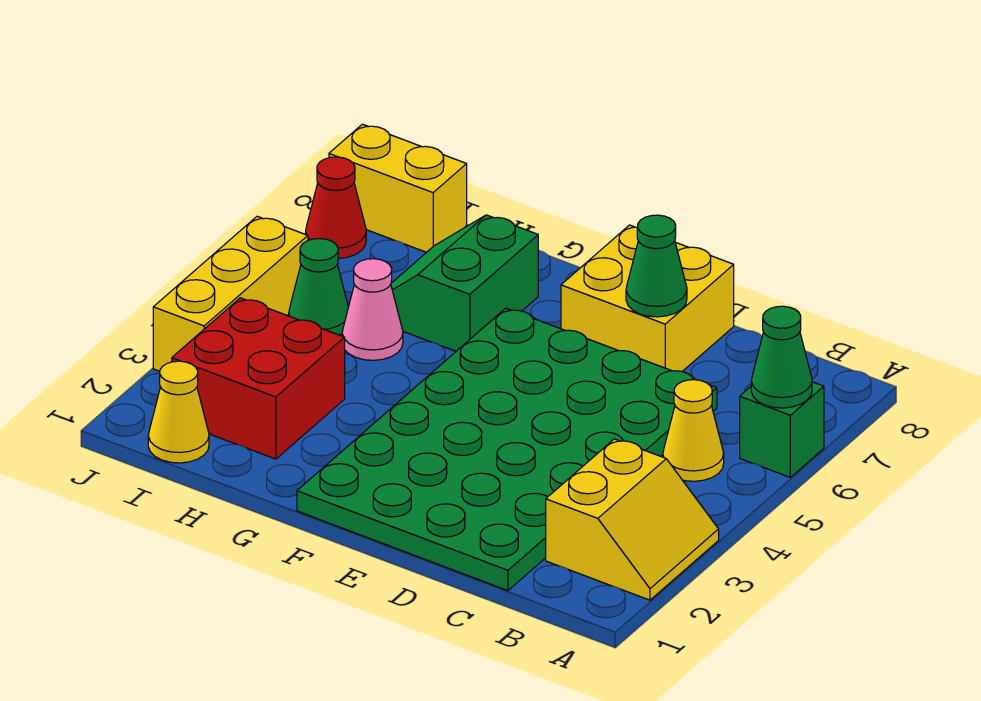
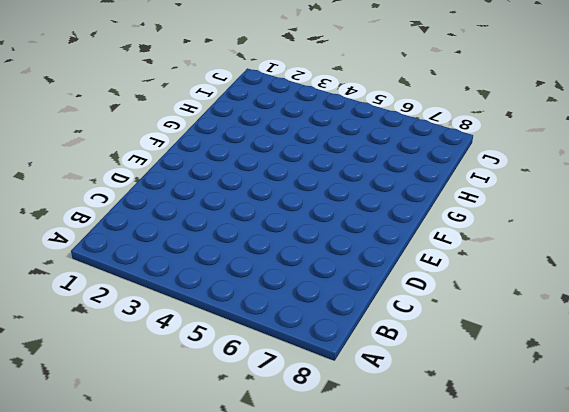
none -> yellow slope A2:B3 level 1 top B
none -> green brick A6 level 1
none -> yellow cone B5 level 1

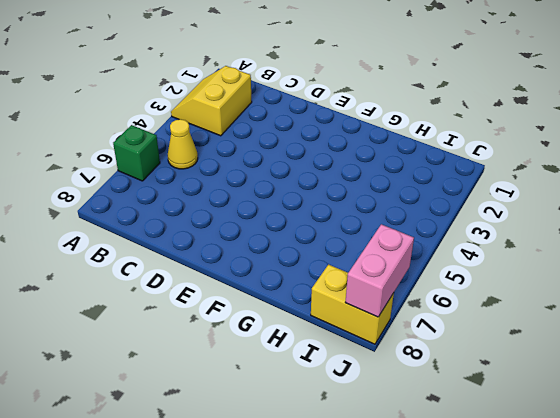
pink brick J7:J8 level 2 -> none
none -> green plate C1:F6 level 1
none -> yellow brick D7:E8 level 1
none -> green slope G6:H7 level 1 top G

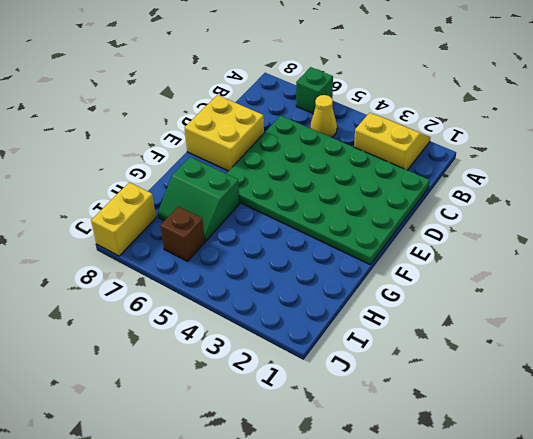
brown brick I6 level 1 -> none
none -> red brick H2:I3 level 1
none -> pink cone H5 level 1
none -> yellow cone I1 level 1

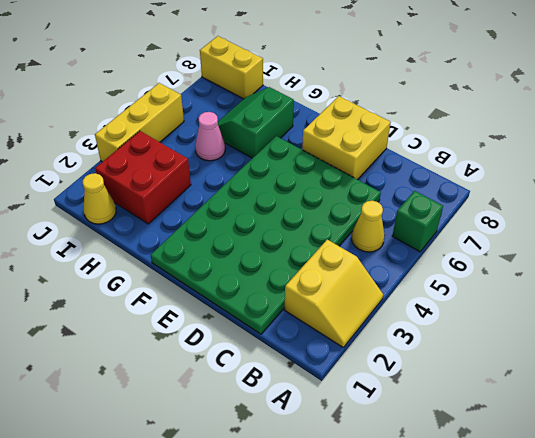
none -> green cone I5 level 1
none -> red cone J7 level 1
none -> green cone A6 level 2

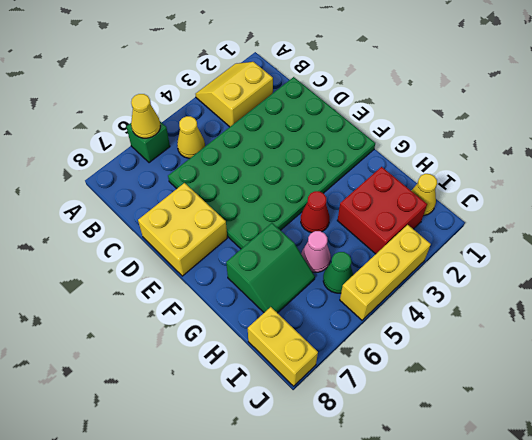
yellow cone A6 level 2 -> green cone A6 level 2
red cone G4 level 1 -> red cone J7 level 1
none -> green cone D7 level 2

